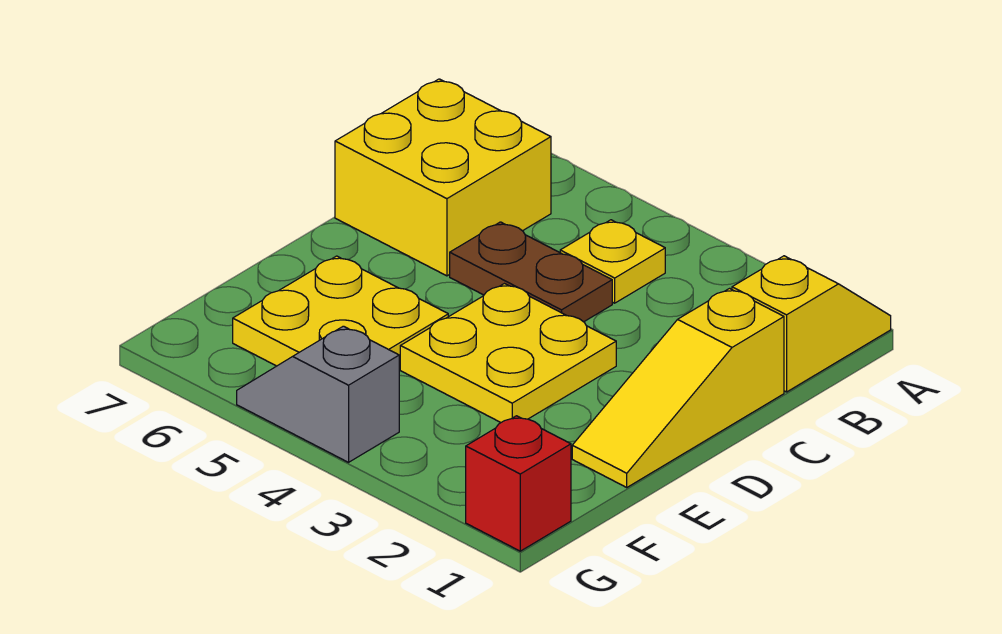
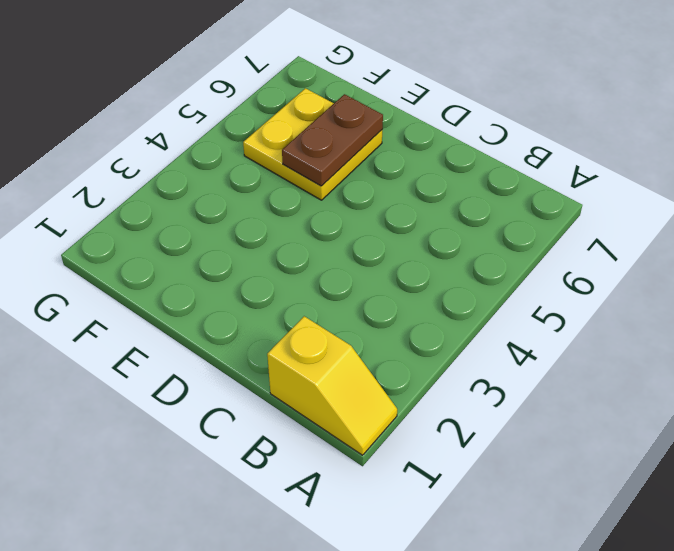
brown plate E5:E6 level 2 -> brown plate C4:C5 level 1
none -> yellow plate B4 level 1
none -> yellow brick B6:C7 level 1

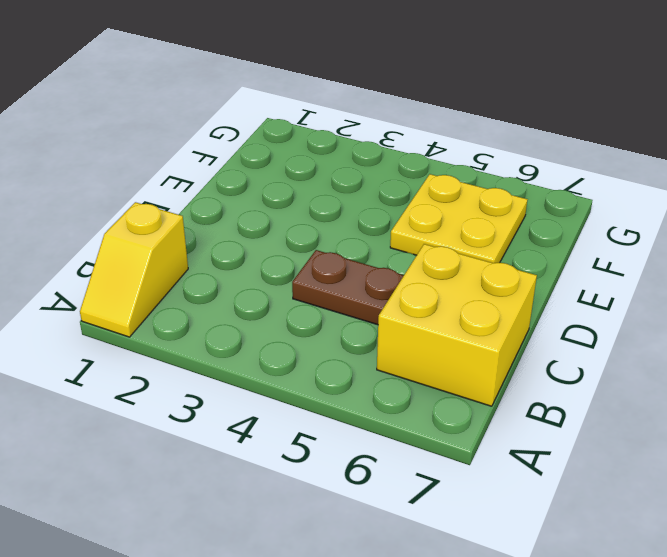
none -> yellow plate B4 level 1
none -> yellow slope C1:E1 level 1 top C

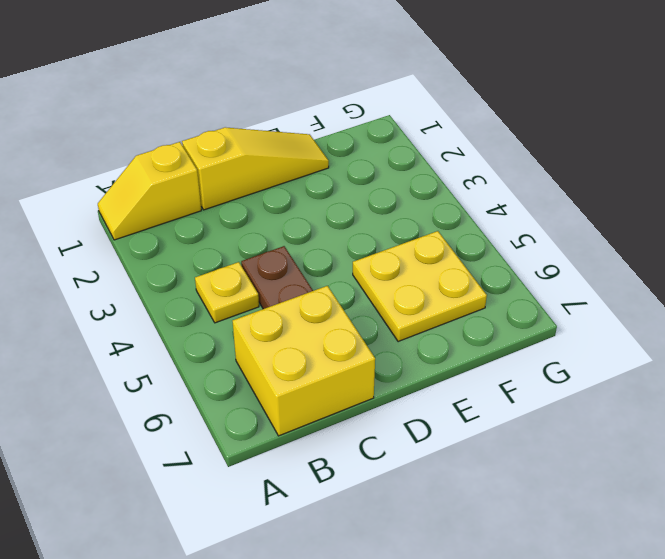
none -> yellow plate D3:E4 level 1
none -> red brick G1 level 1

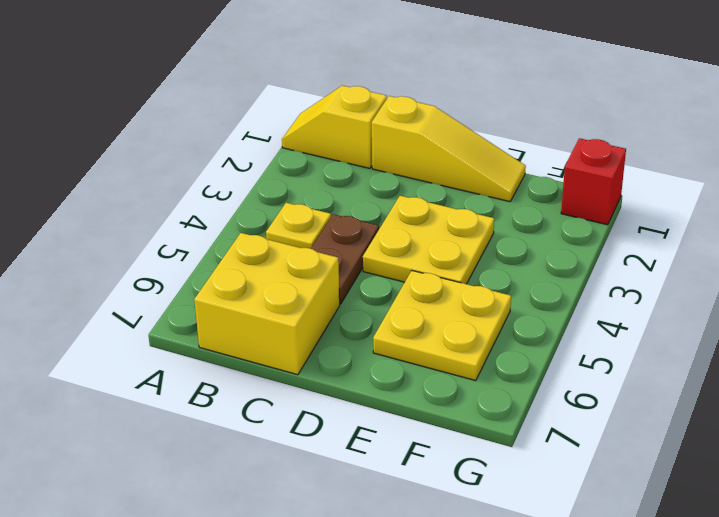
none -> grey slope G4:G5 level 1 top 4

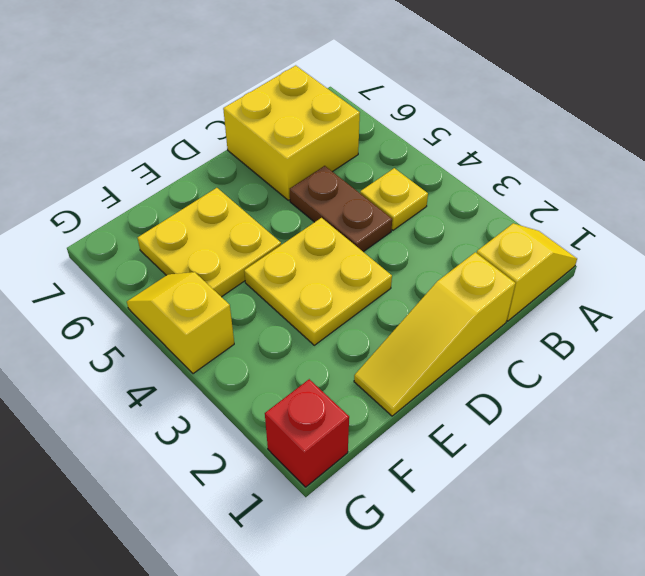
yellow slope G4:G5 level 1 top 4 -> grey slope G4:G5 level 1 top 4

